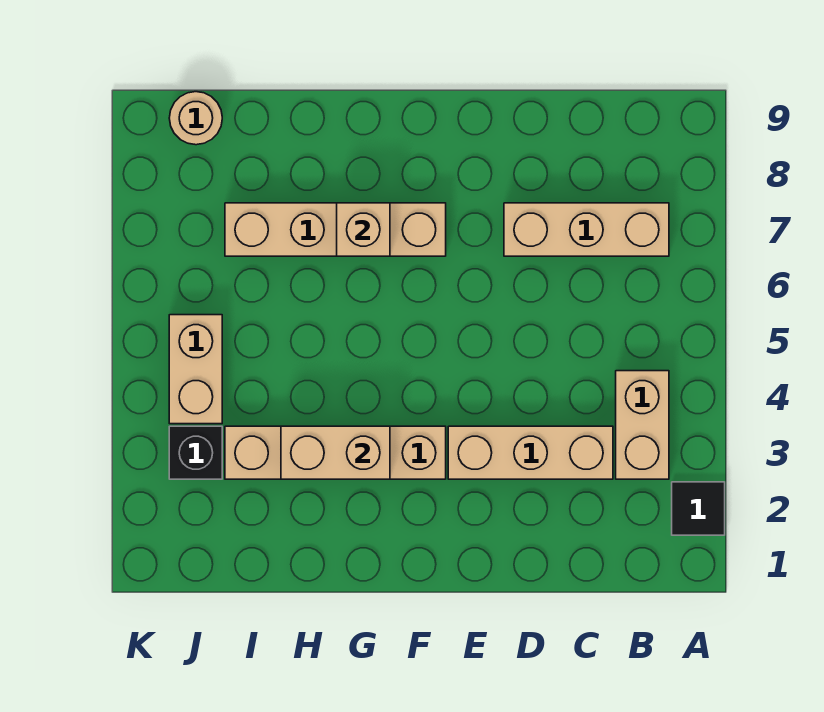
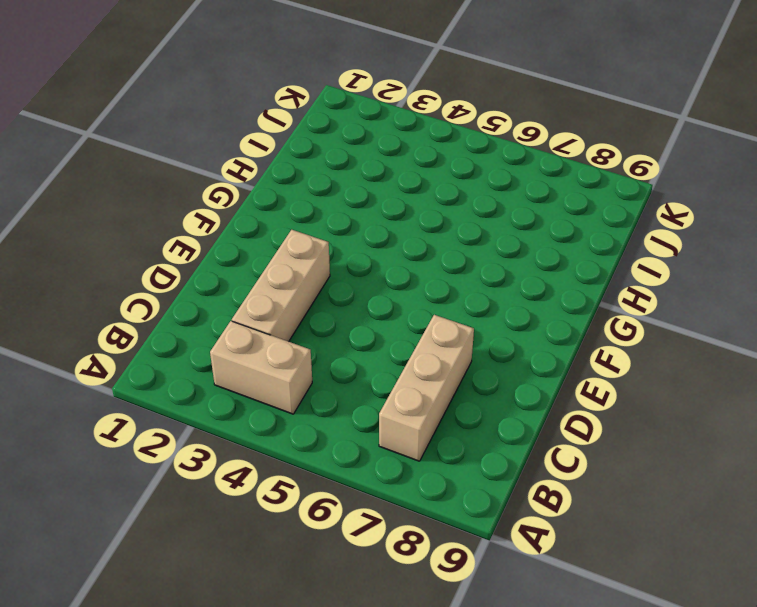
none -> black tile A2 level 1
none -> tan brick F3:I3 level 1

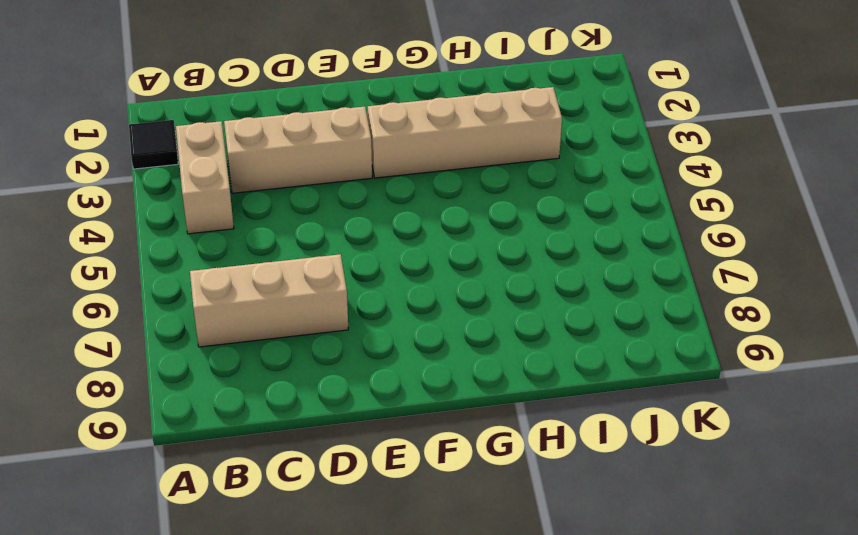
none -> tan brick F7:I7 level 1
none -> black brick J3 level 1

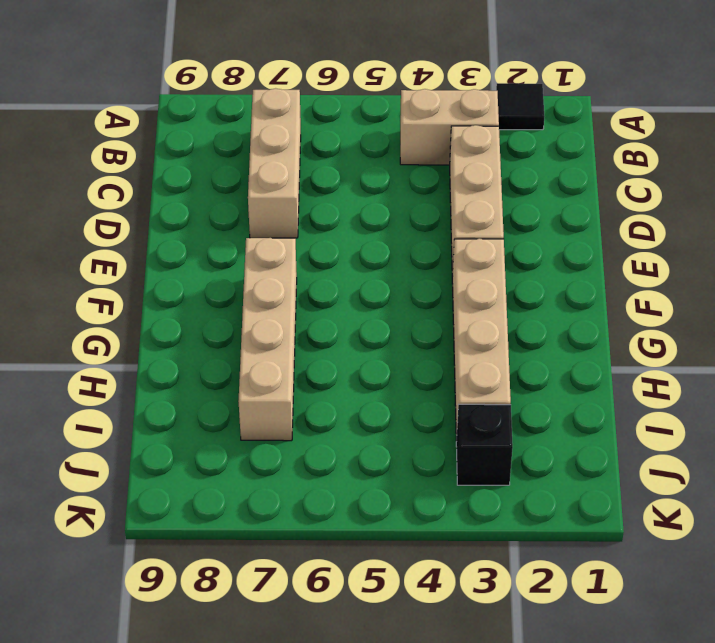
none -> tan brick J4:J5 level 1
none -> tan round brick J9 level 1

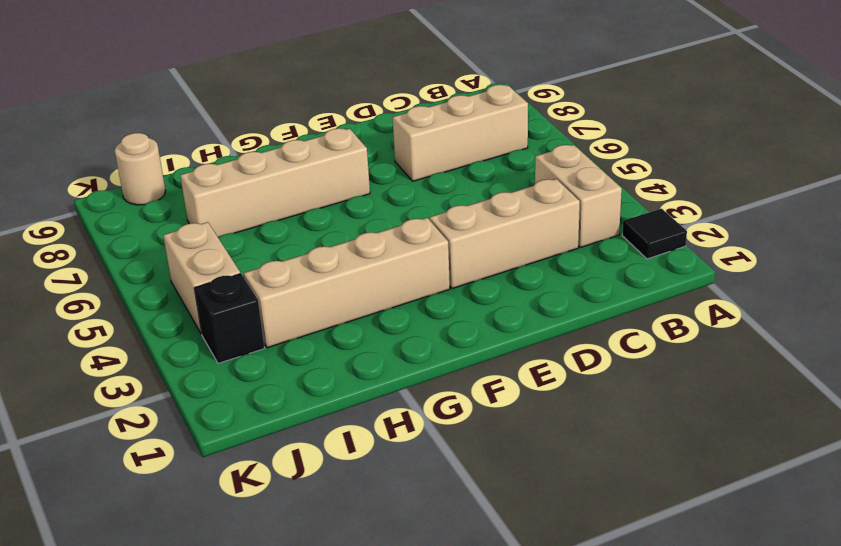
none -> tan brick G3:H3 level 2
none -> tan brick G7 level 2

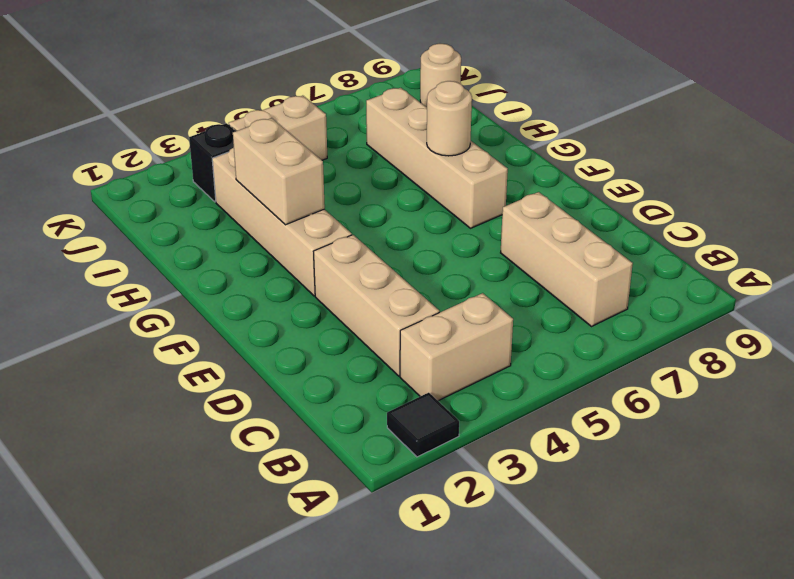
tan round brick G7 level 2 -> tan brick G7 level 2

